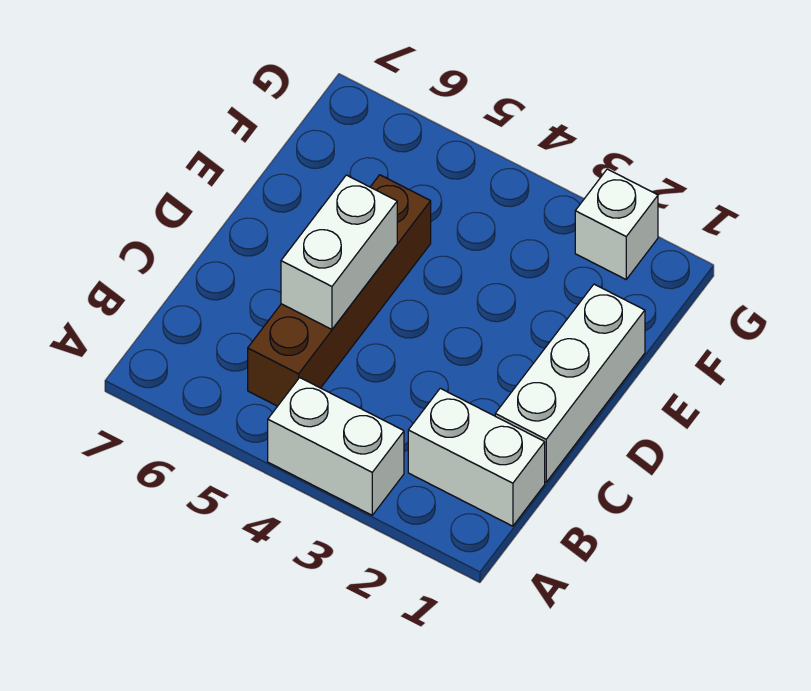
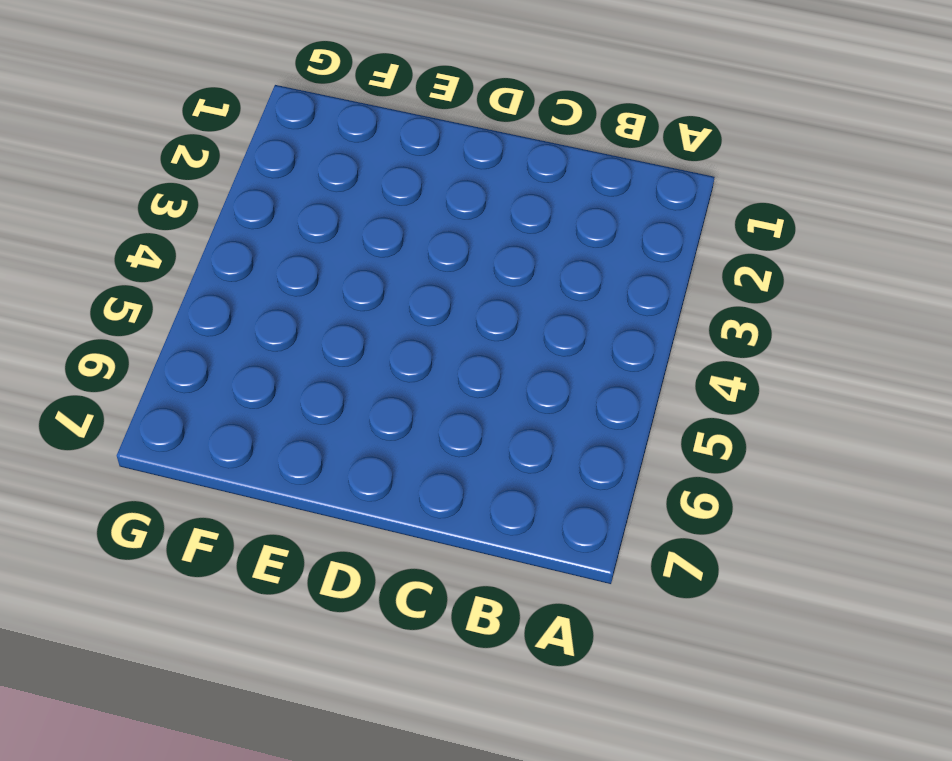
none -> white brick A3:A4 level 1
none -> white brick B1:B2 level 1

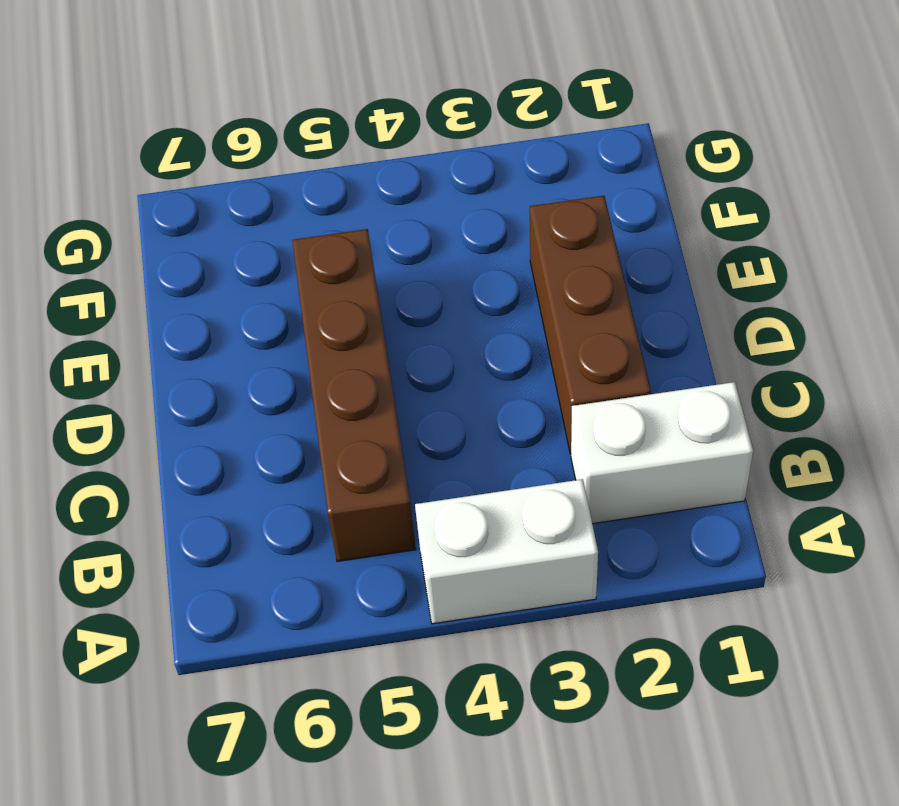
brown brick C2:E2 level 1 -> none
none -> white brick C1:E1 level 1
none -> white brick G2 level 1

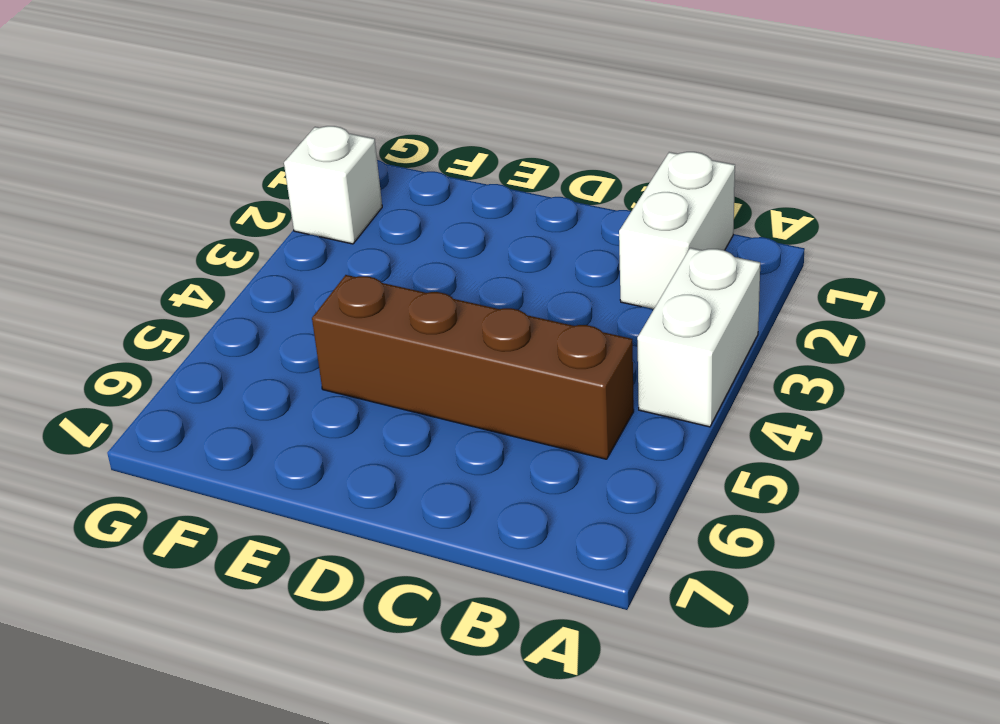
none -> white brick C1:E1 level 1
none -> white brick C5:D5 level 2

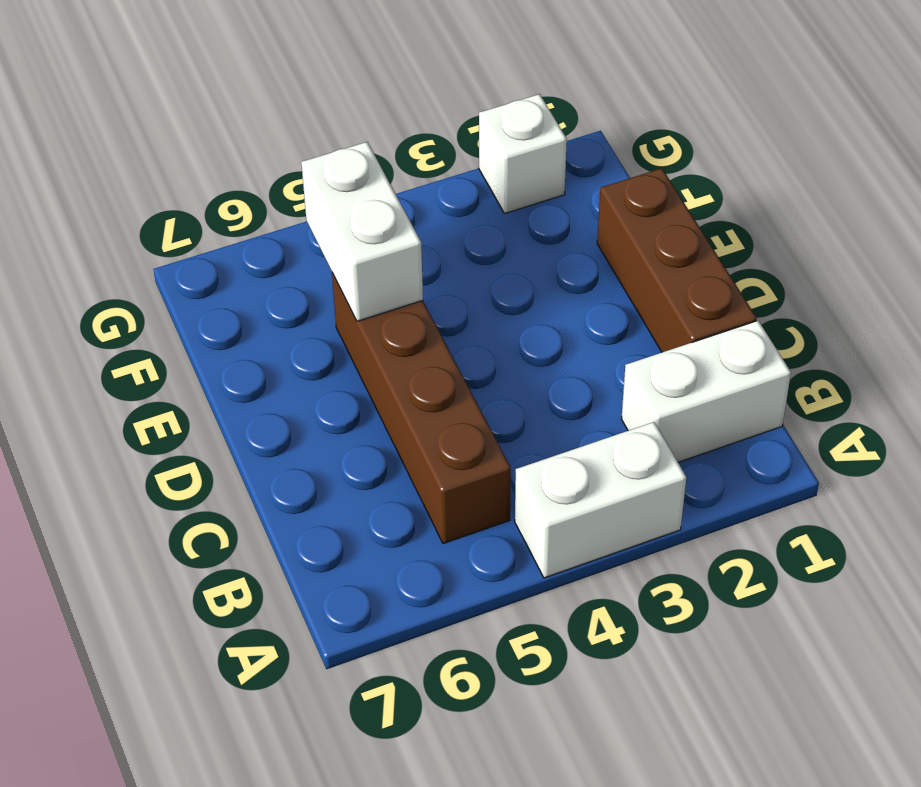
brown brick C1:E1 level 1 -> white brick C1:E1 level 1
white brick E5:F5 level 2 -> white brick C5:D5 level 2

